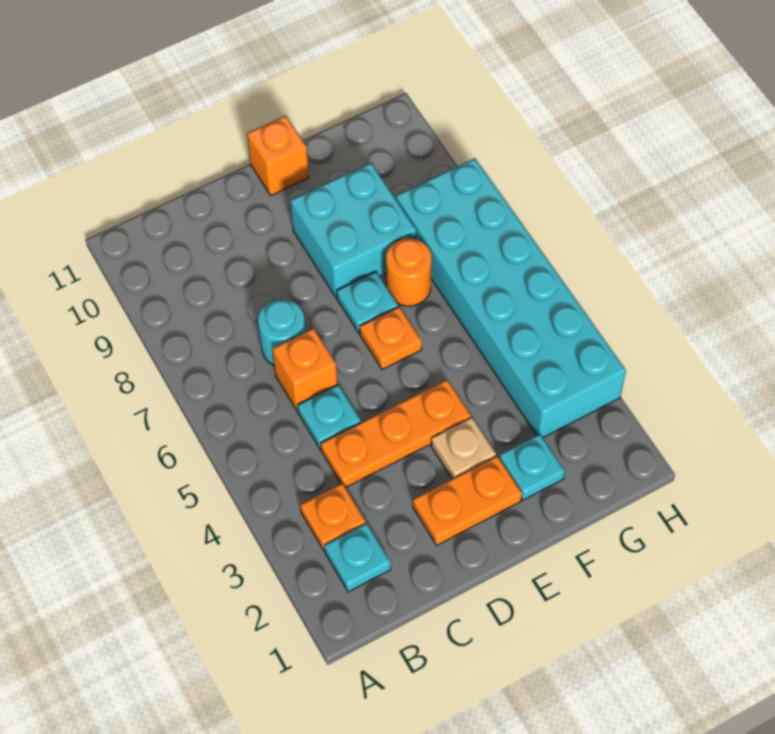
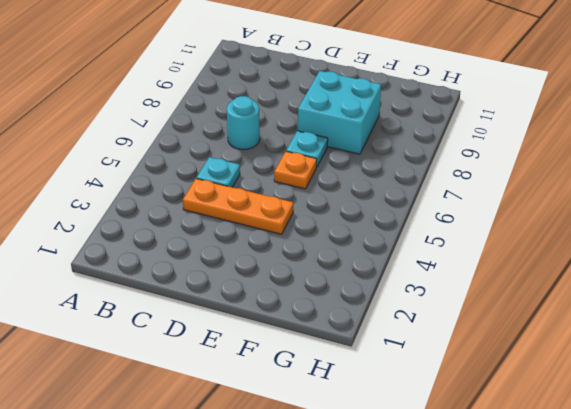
none -> cyan plate B2 level 1
none -> orange plate B3 level 1
none -> orange brick C6 level 1

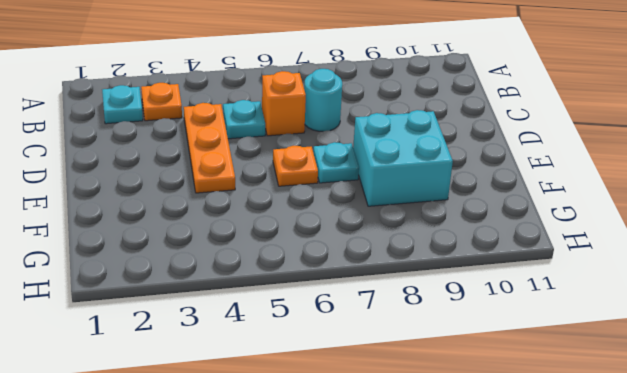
none -> orange plate D2:E2 level 1
none -> tan plate E3 level 1
none -> orange brick E11 level 1

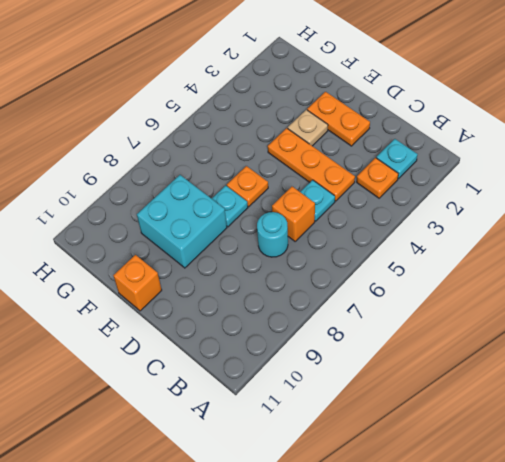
none -> cyan plate F2 level 1
none -> orange round brick F7 level 1
none -> cyan brick G3:H8 level 1

